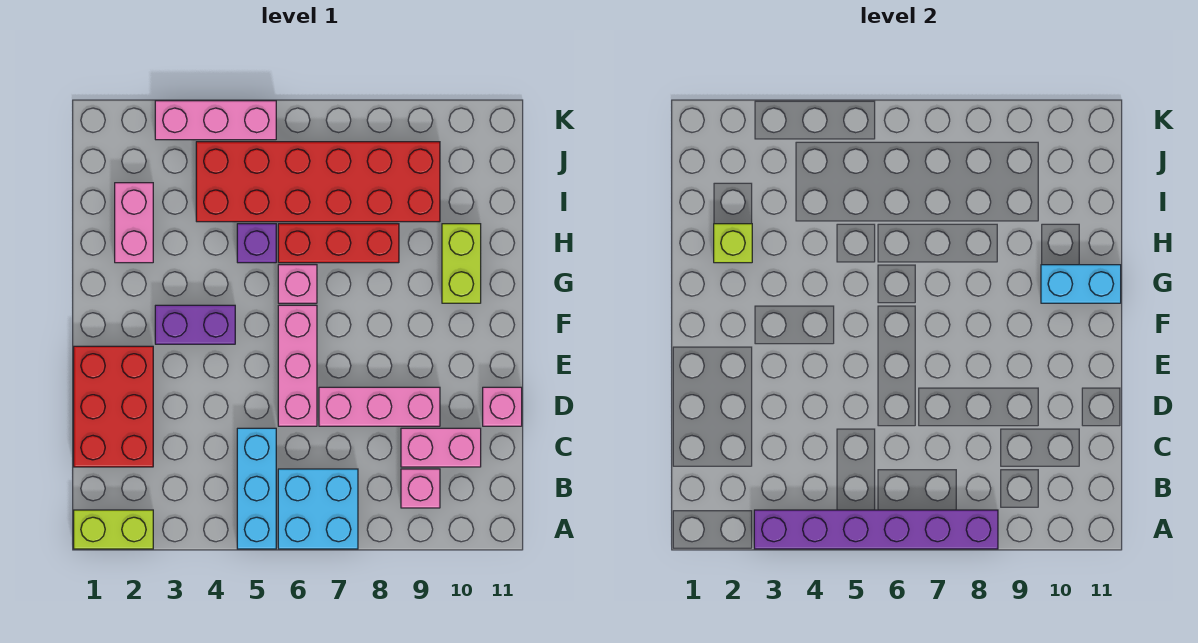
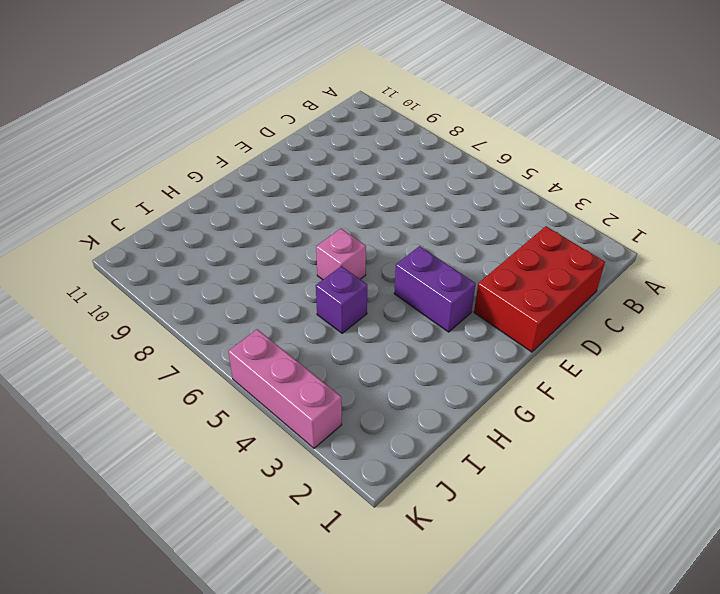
none -> lime brick A1:A2 level 1
none -> cyan brick A5:C5 level 1
none -> cyan brick A6:B7 level 1

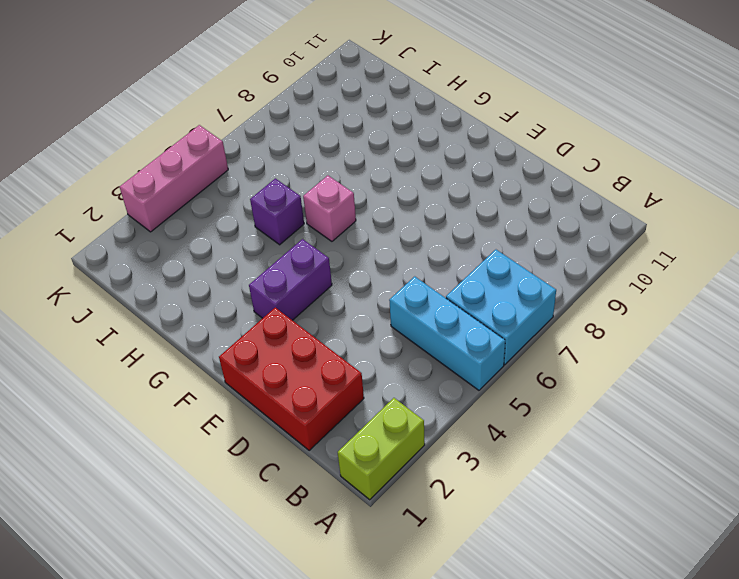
none -> pink brick B9 level 1
none -> pink brick C9:C10 level 1
none -> pink brick D6:F6 level 1

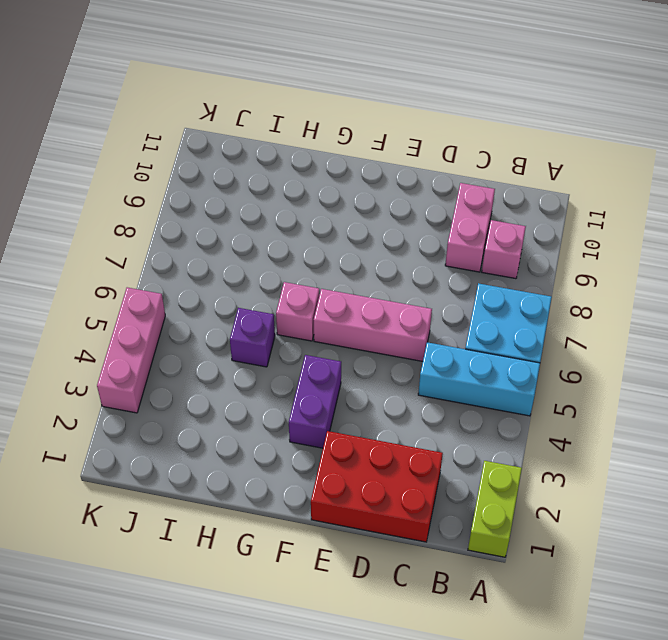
none -> pink brick D7:D9 level 1
none -> pink brick D11 level 1
none -> lime brick G10:H10 level 1

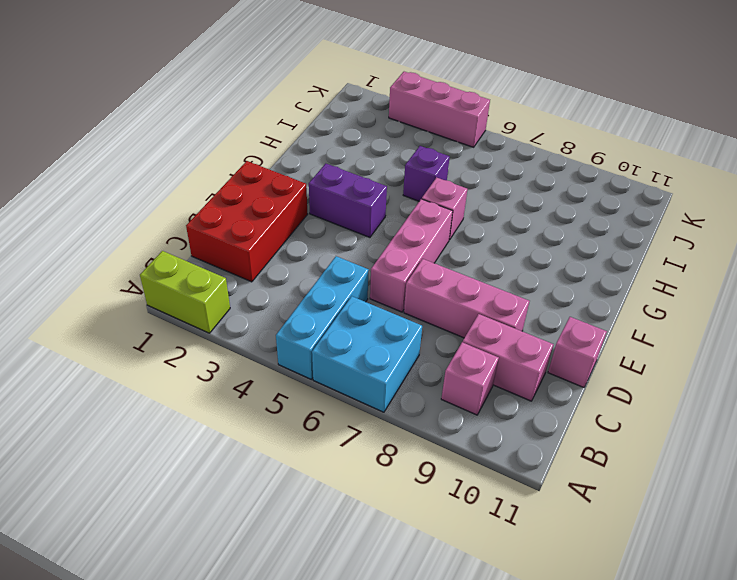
none -> lime brick G10:H10 level 1
none -> pink brick H2:I2 level 1
none -> red brick H6:H8 level 1

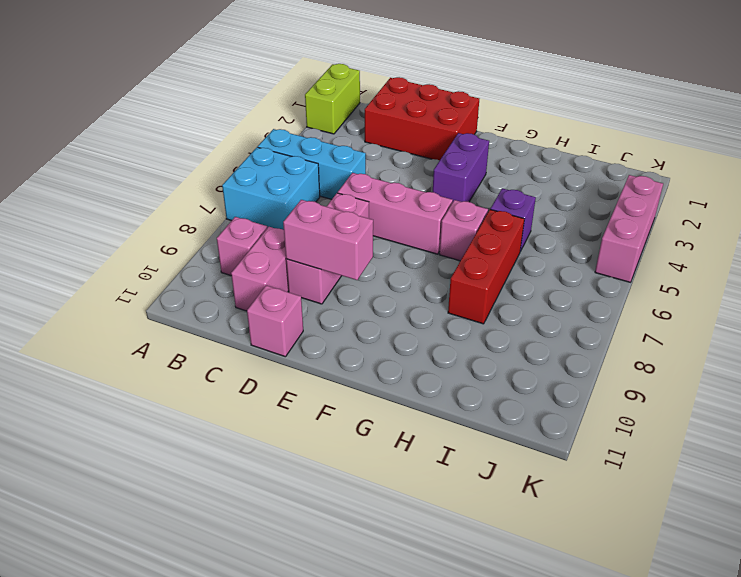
pink brick D9:E9 level 2 -> pink brick H2:I2 level 1
none -> lime brick G10:H10 level 1
none -> red brick I4:J9 level 1
none -> purple brick A3:A8 level 2

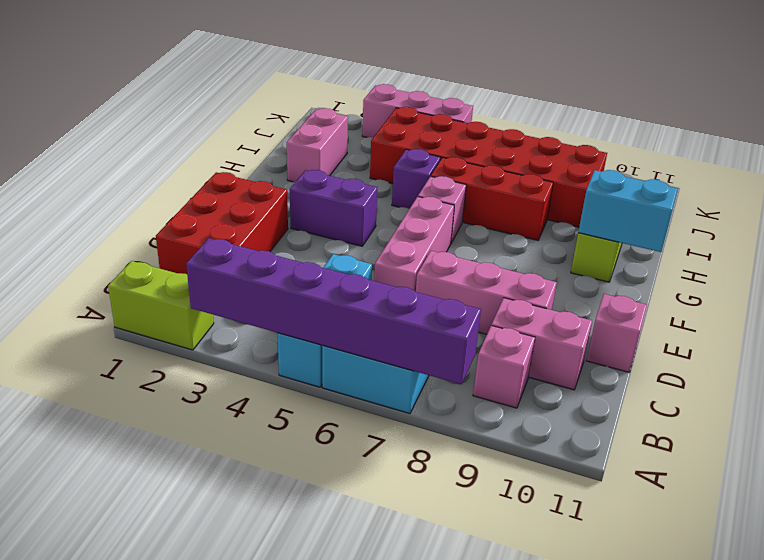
none -> lime brick H2 level 2

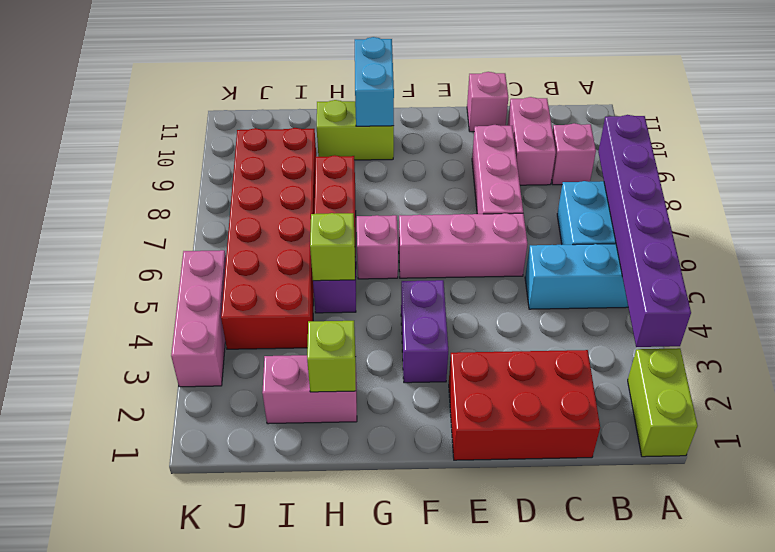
lime brick H5 level 2 -> none

